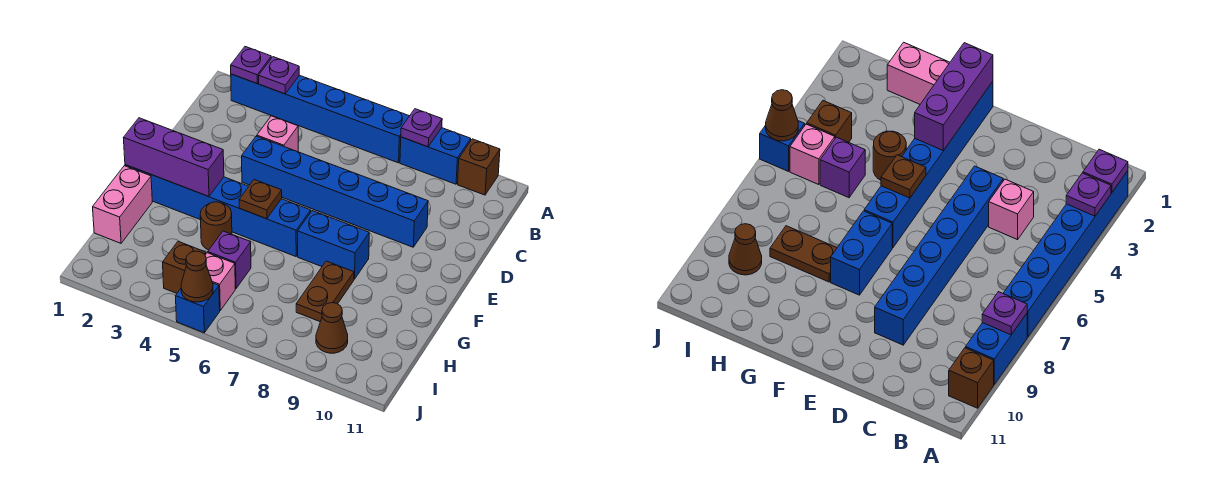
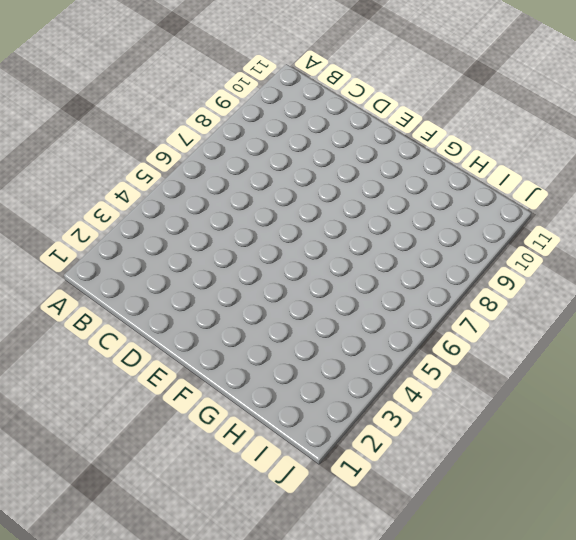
none -> blue brick A2:A7 level 1
none -> blue brick A8:A9 level 1
none -> brown brick A10 level 1

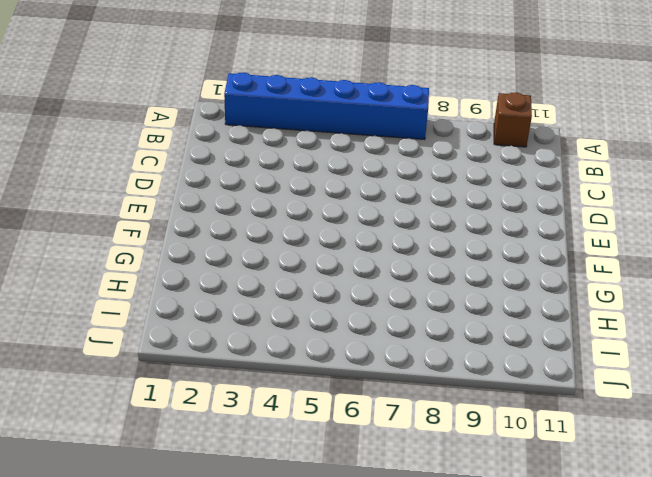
none -> blue brick A8:A9 level 1
none -> pink brick C4 level 1
none -> blue brick D4:D9 level 1

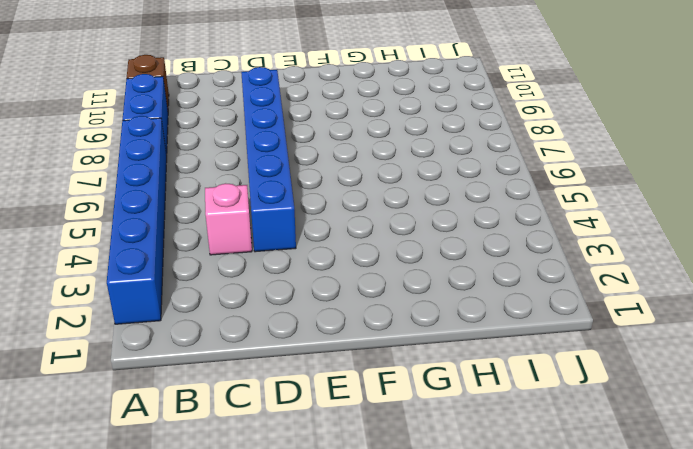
none -> blue brick F1:F6 level 1
none -> blue brick F7:F8 level 1
none -> pink brick G1:H1 level 1

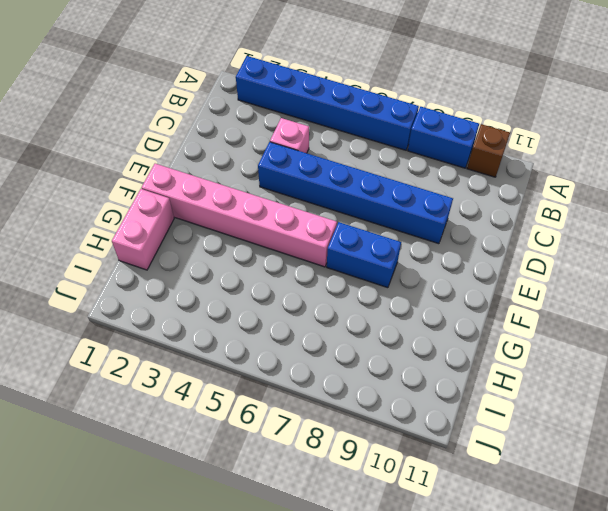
pink brick F1:F6 level 1 -> blue brick F1:F6 level 1
none -> brown round brick G4 level 1
none -> brown plate G8:H8 level 1
none -> purple brick H5 level 1

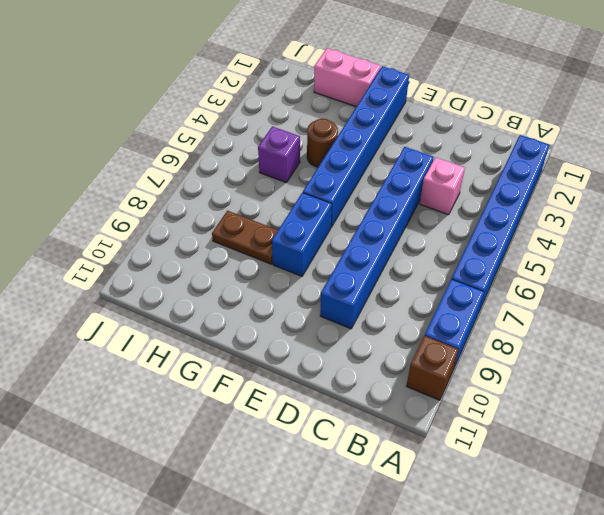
none -> brown brick I4 level 1
none -> pink brick I5 level 1
none -> brown cone I9 level 1

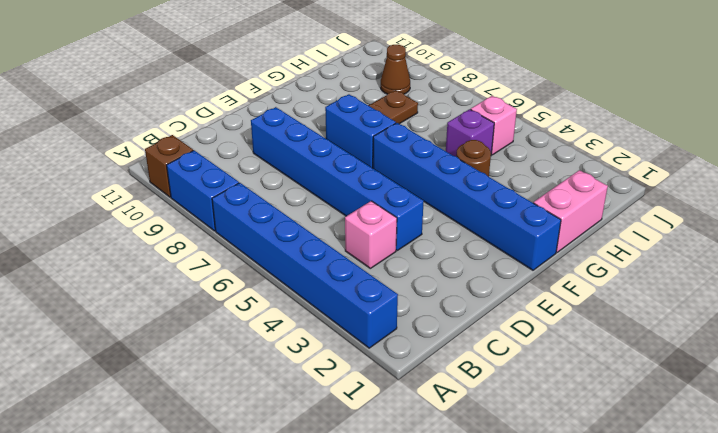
none -> brown brick I4 level 1
none -> blue brick J5 level 1
none -> purple plate A2 level 2

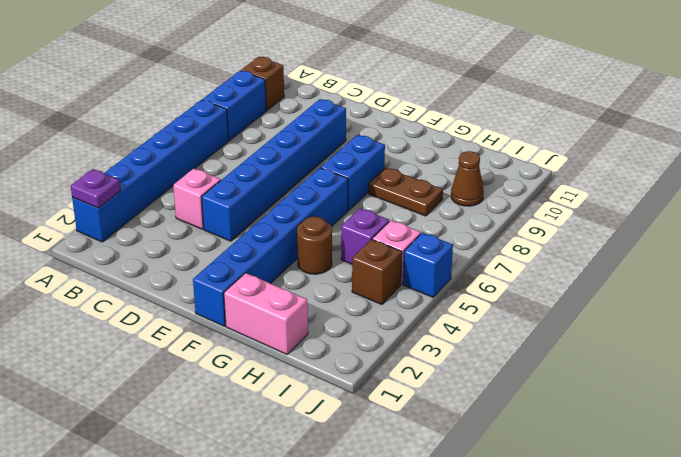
none -> purple plate A3 level 2
none -> purple plate A8 level 2
none -> purple brick F1:F3 level 2

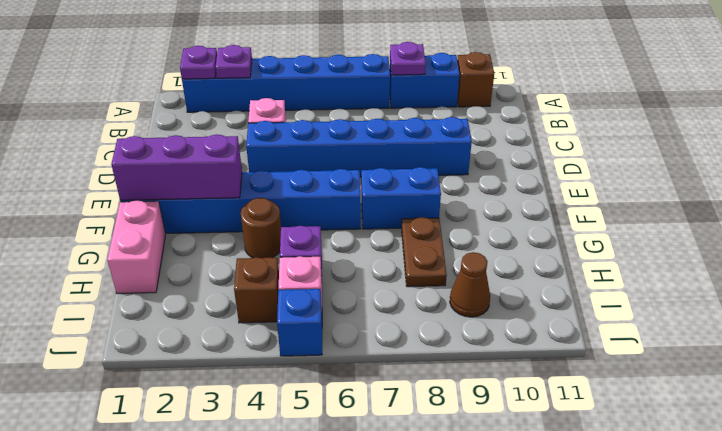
none -> brown plate F5 level 2
none -> brown cone J5 level 2

